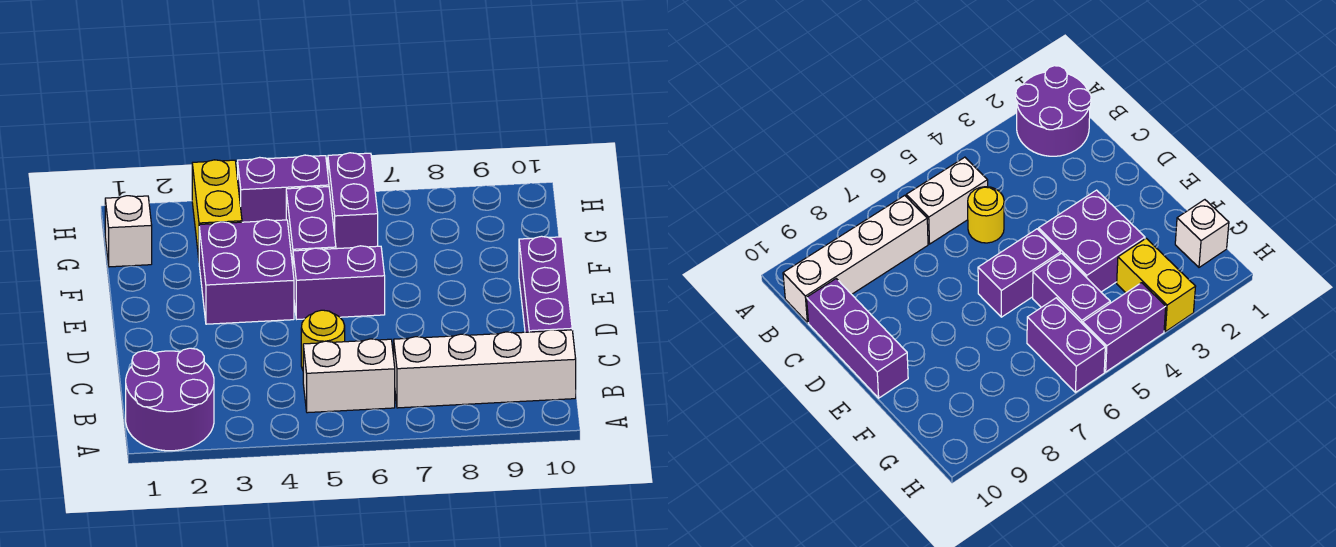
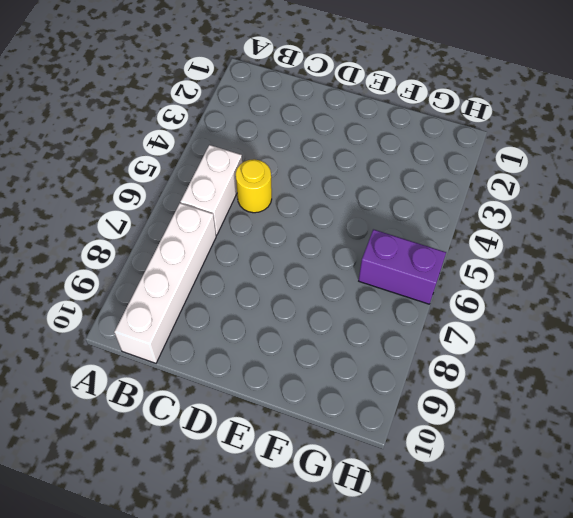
none -> purple round brick A1:B2 level 1
none -> purple brick C10:E10 level 1
none -> purple brick E3:F4 level 1

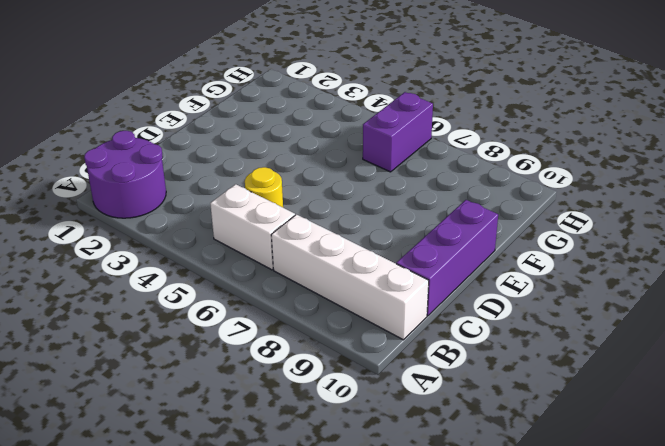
none -> purple brick E3:F4 level 1
none -> purple brick E5:E6 level 1
none -> purple brick F5:G5 level 1

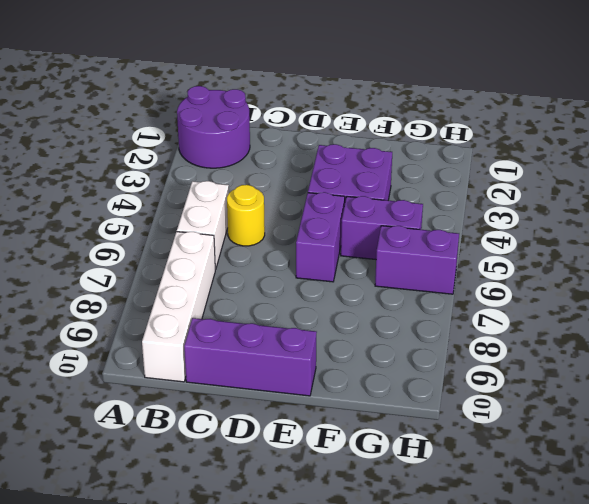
none -> white brick G1 level 1
none -> yellow brick G3:H3 level 1
none -> purple brick H4:H5 level 1

